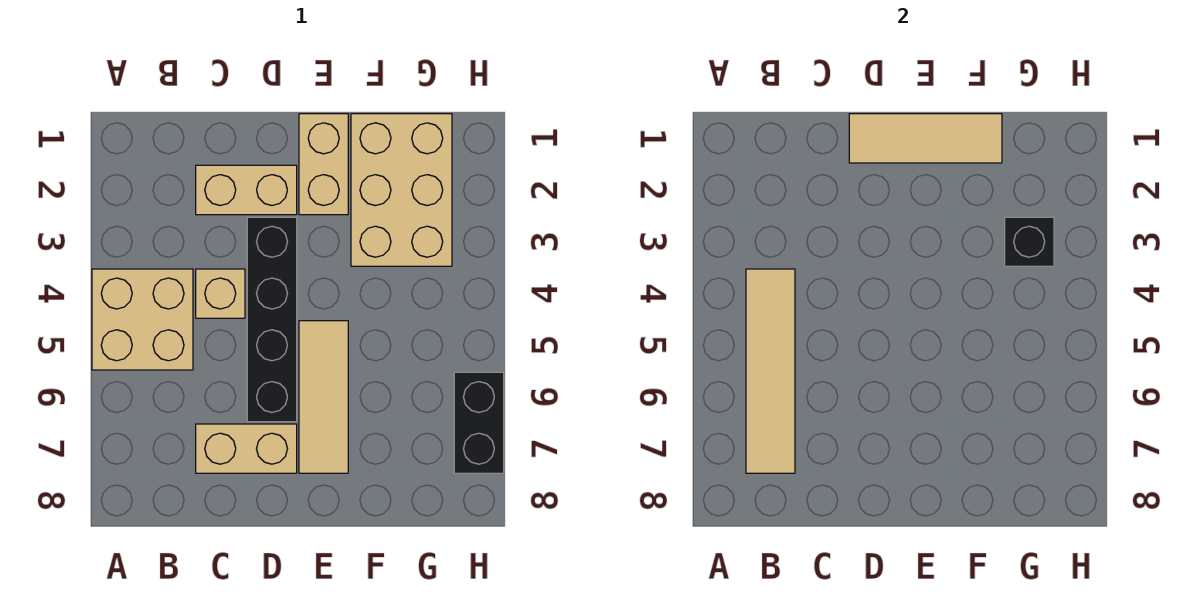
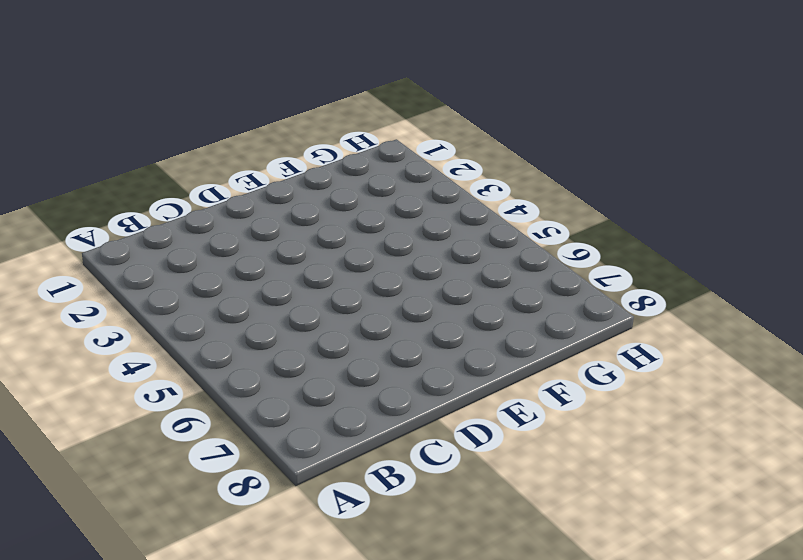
none -> tan brick A4:B5 level 1
none -> tan brick C2:D2 level 1
none -> tan brick C4 level 1

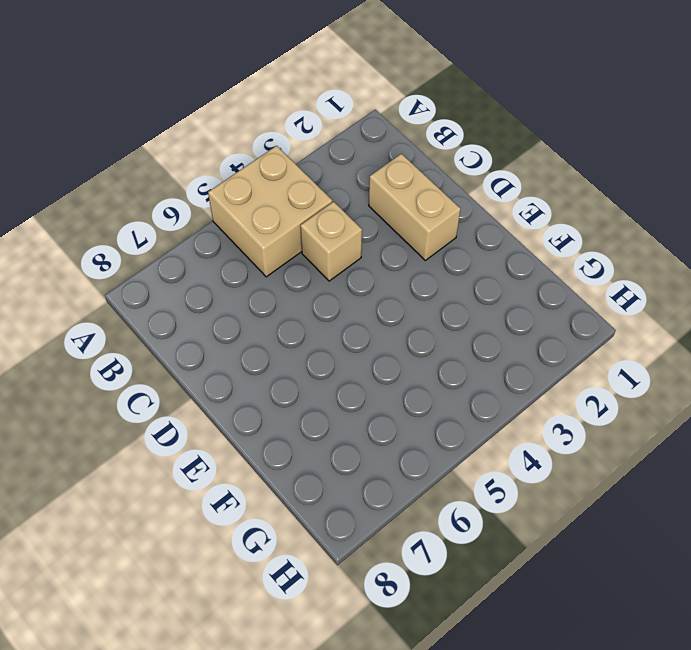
none -> tan brick C7:D7 level 1
none -> black brick D3:D6 level 1
none -> tan brick E1:E2 level 1

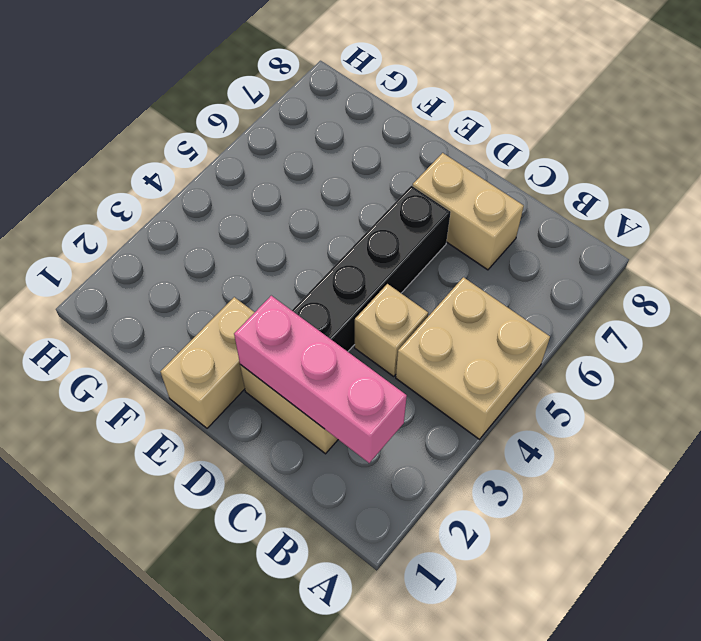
pink brick B2:D2 level 2 -> none
none -> tan tile E5:E7 level 1
none -> tan brick F1:G3 level 1
none -> black brick H6:H7 level 1

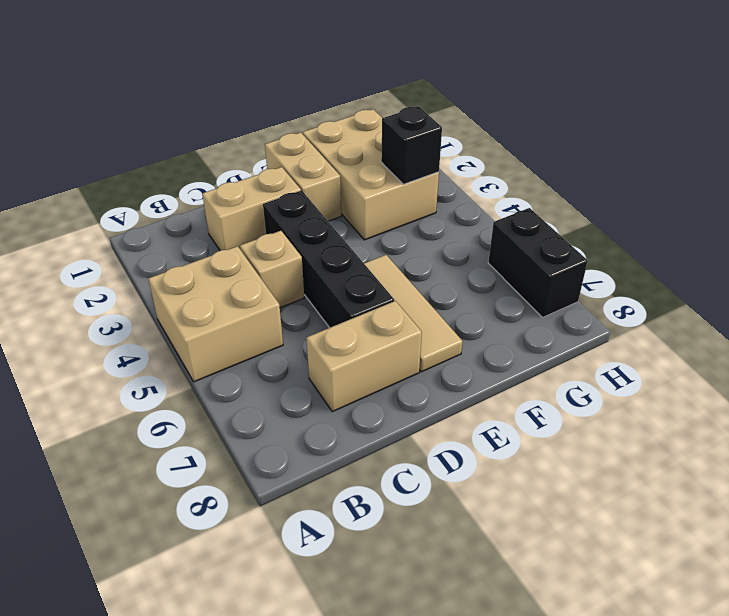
none -> tan tile B4:B7 level 2
none -> tan tile D1:F1 level 2

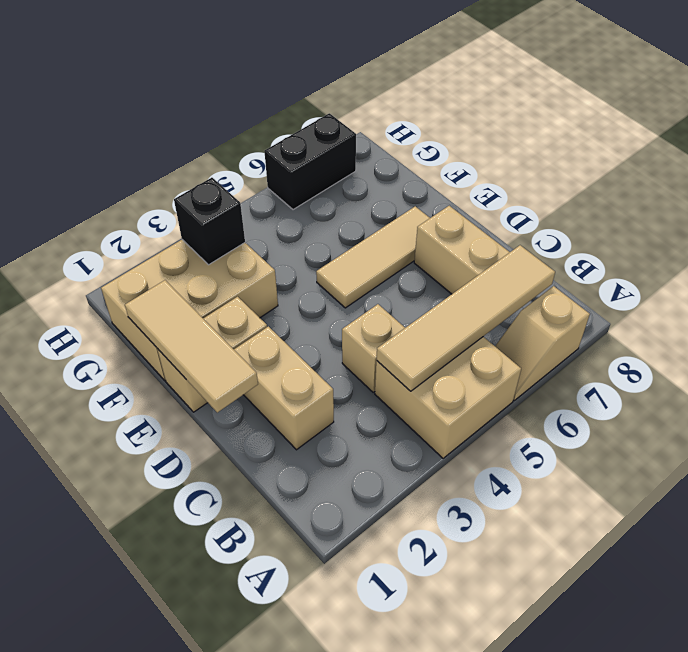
tan slope A6:A7 level 1 top 7 -> none
none -> black brick D3:D6 level 1

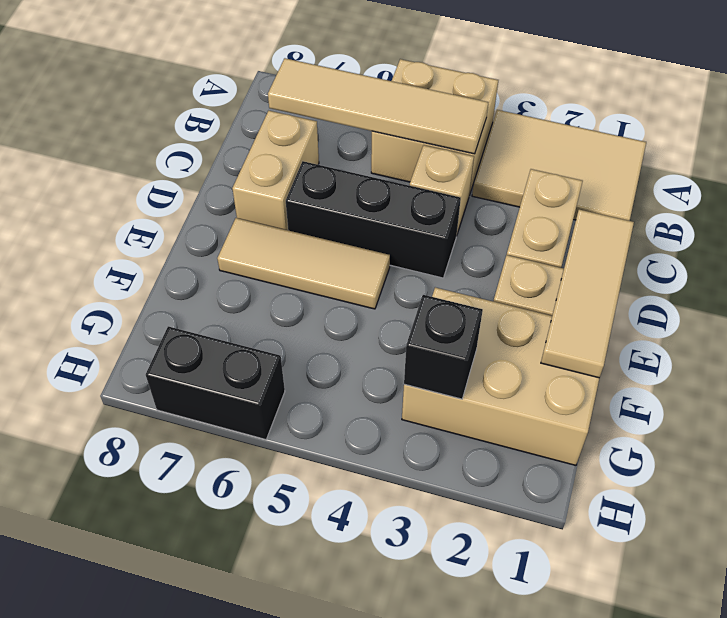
tan tile A1:B3 level 1 -> none
black brick D4:D6 level 1 -> black brick D3:D6 level 1

